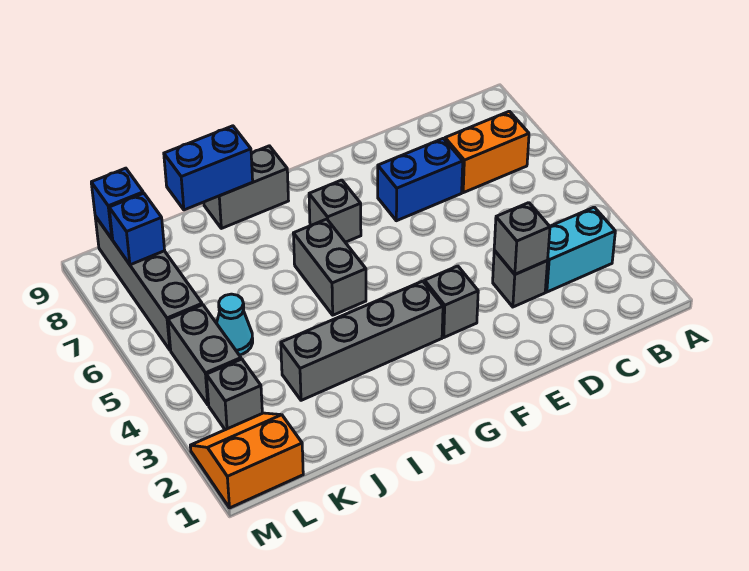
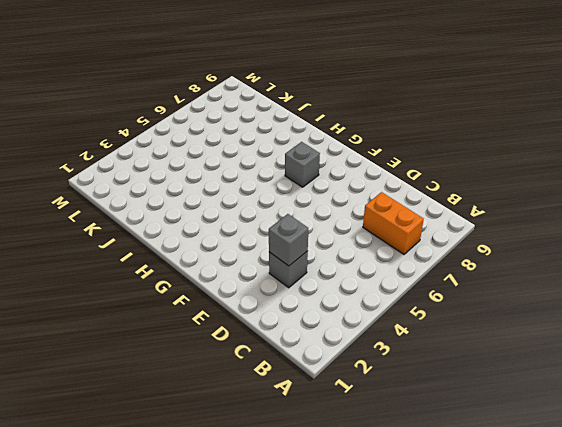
none -> cyan brick B3:C3 level 1
none -> blue brick D7:E7 level 1
none -> grey brick F3 level 1

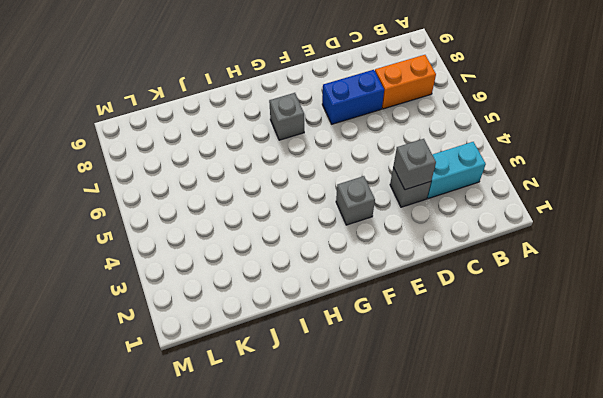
none -> grey brick G3:J3 level 1
none -> grey brick H5:H6 level 1
none -> grey brick H9:I9 level 1

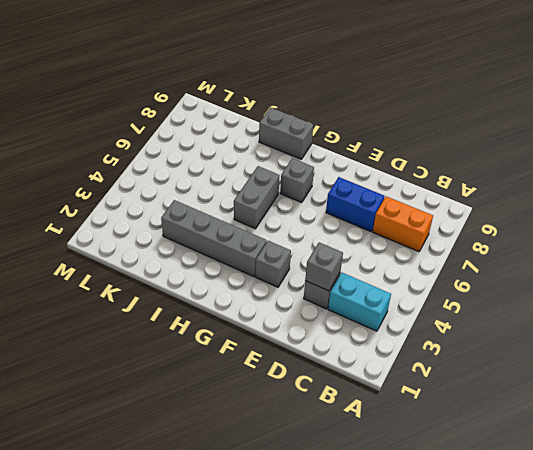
none -> cyan cone K5 level 1
none -> orange slope L1:M2 level 1 top 1
none -> grey brick L3 level 1

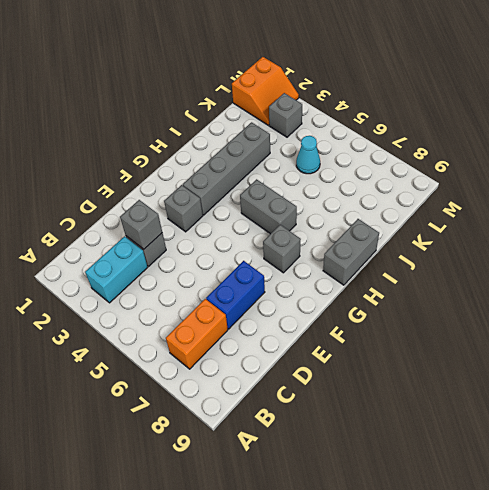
none -> grey brick L4:L5 level 1
none -> grey brick L6:L9 level 1
none -> blue brick I9:J9 level 2

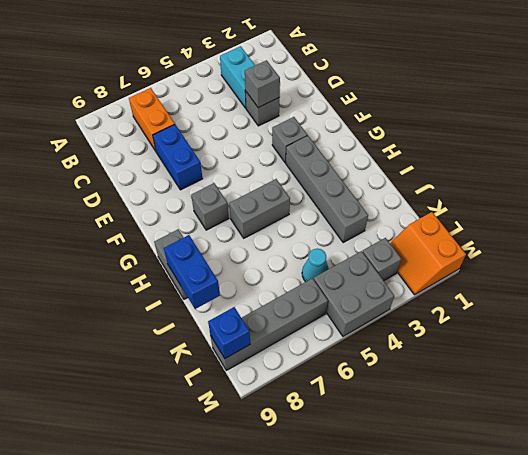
grey brick L4:M5 level 1 -> grey brick L4:L5 level 1
none -> blue brick L8 level 2

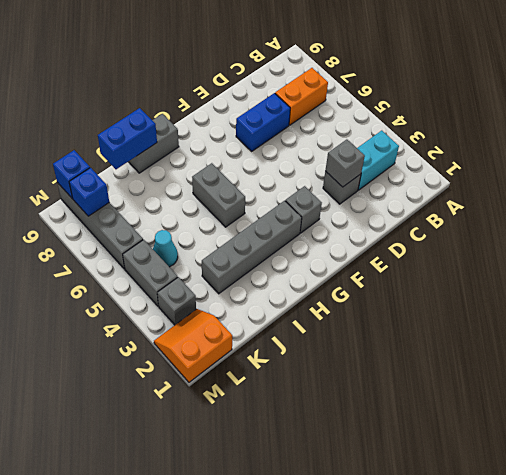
none -> grey brick G7 level 1

